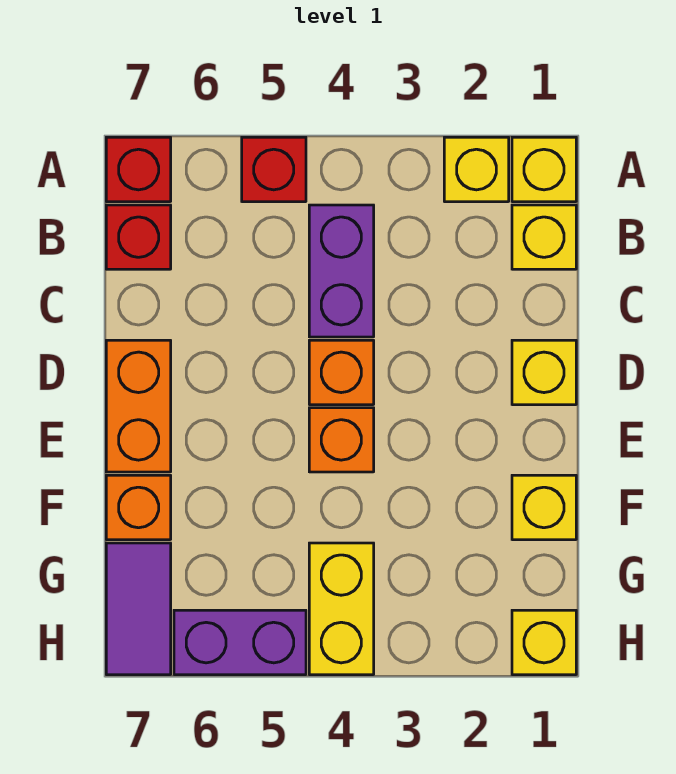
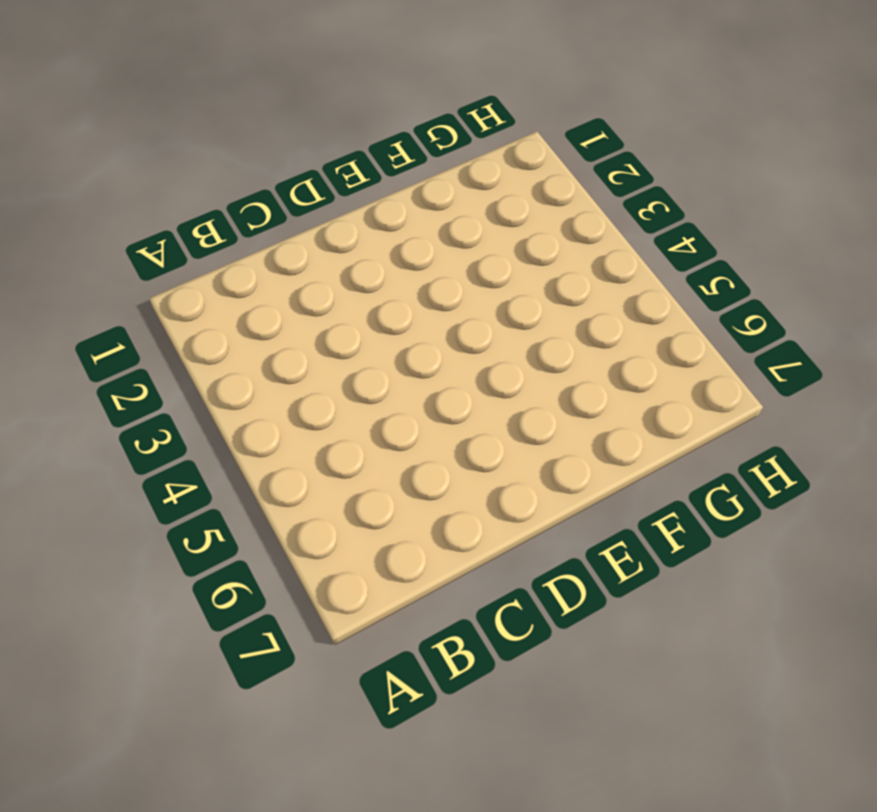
none -> yellow brick A1 level 1
none -> yellow brick A2 level 1
none -> red brick A5 level 1

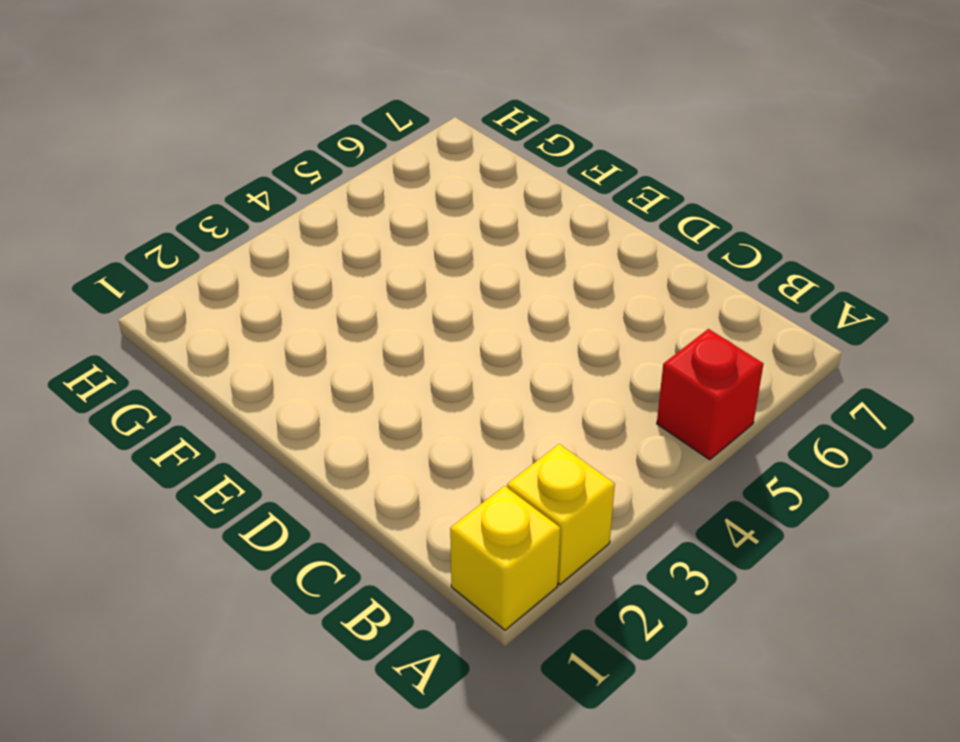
none -> red brick A7 level 1
none -> yellow brick B1 level 1
none -> purple brick B4:C4 level 1

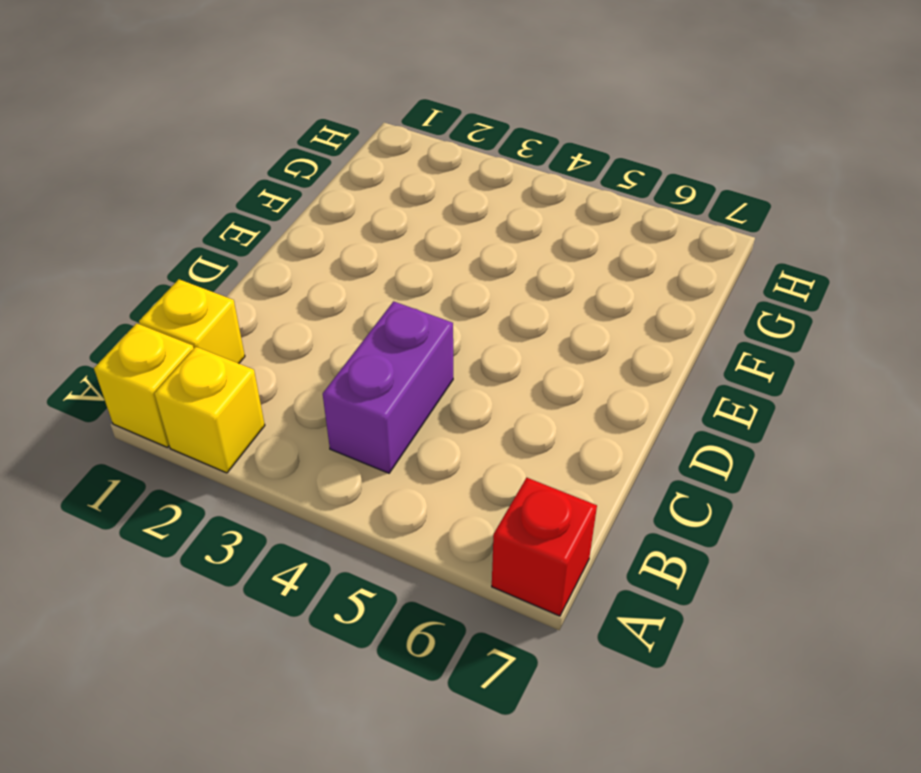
none -> red brick A5 level 1
none -> red brick B7 level 1
none -> yellow brick D1 level 1

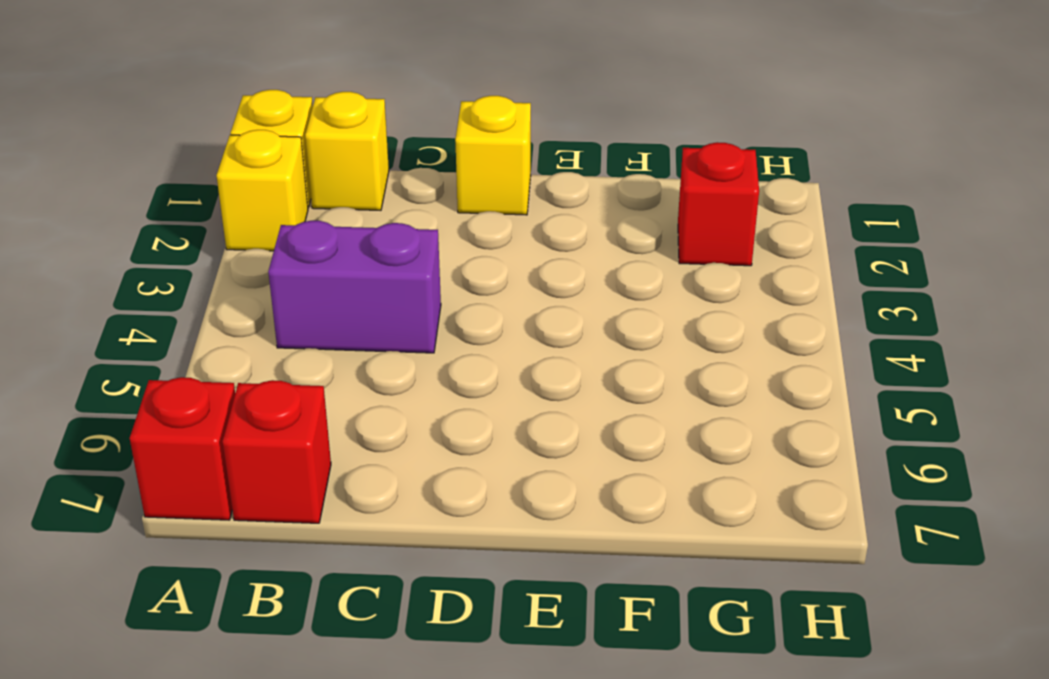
red brick G2 level 1 -> red brick A5 level 1
none -> orange brick D4 level 1
none -> orange brick D7:E7 level 1
none -> orange brick E4 level 1

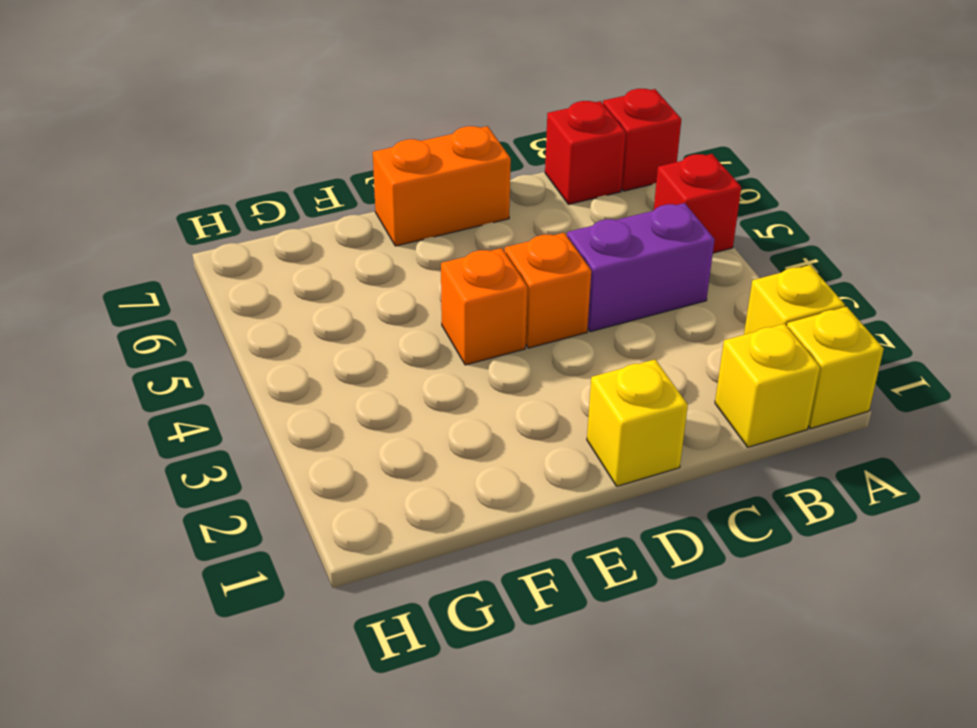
none -> yellow brick F1 level 1
none -> orange brick F7 level 1
none -> yellow brick G4:H4 level 1

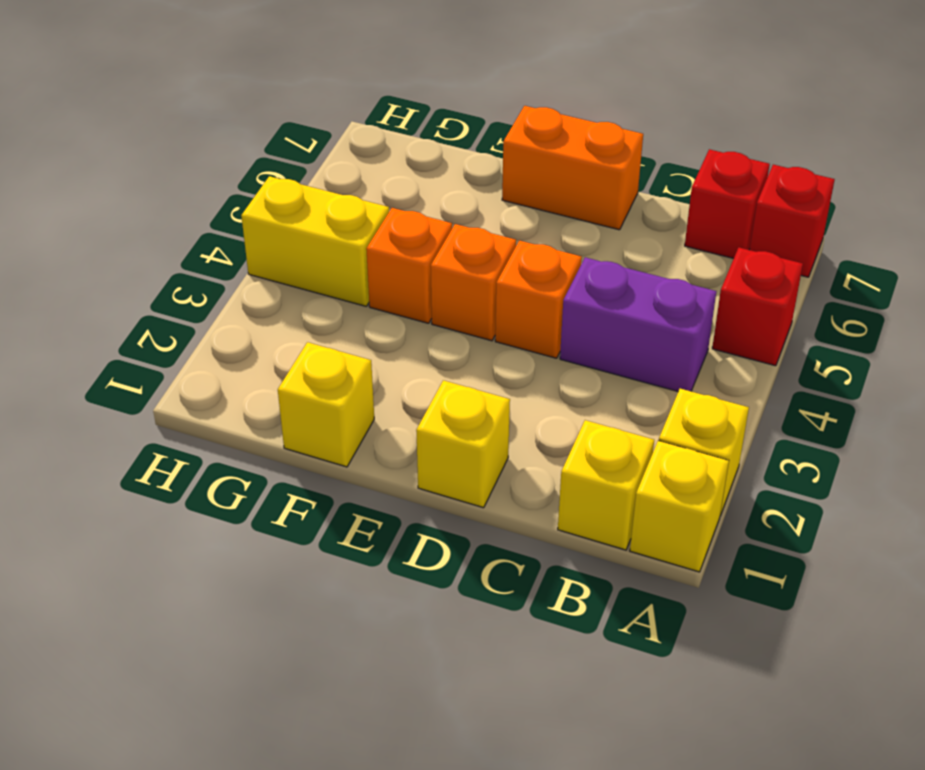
orange brick F4 level 1 -> orange brick F7 level 1
none -> purple tile G7:H7 level 1
none -> yellow brick H1 level 1
none -> purple brick H5:H6 level 1

